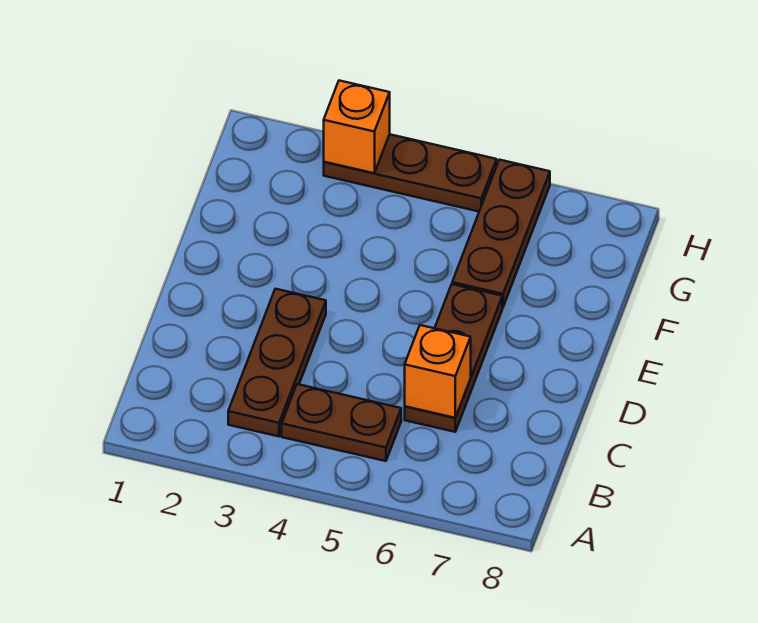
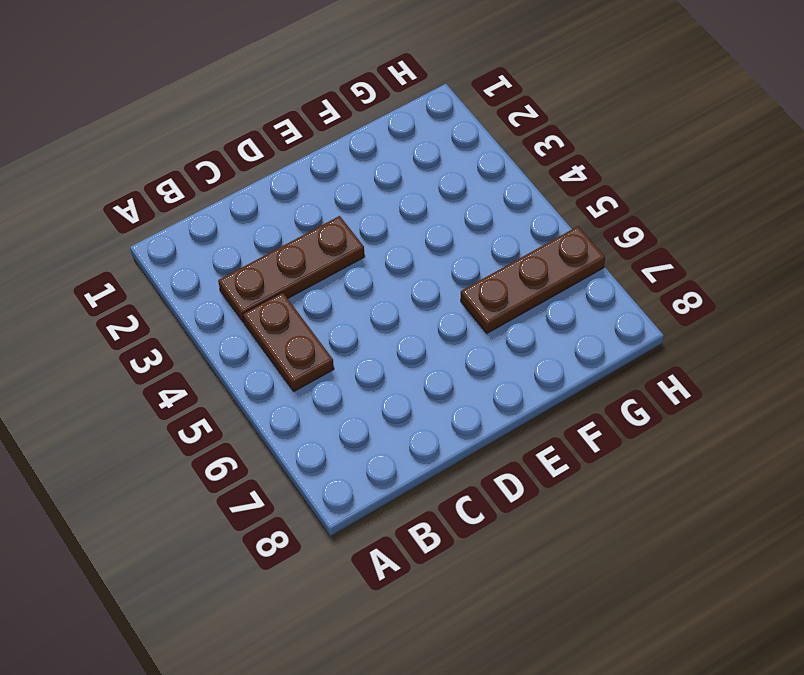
none -> brown plate C6:E6 level 1
none -> brown plate H3:H5 level 1

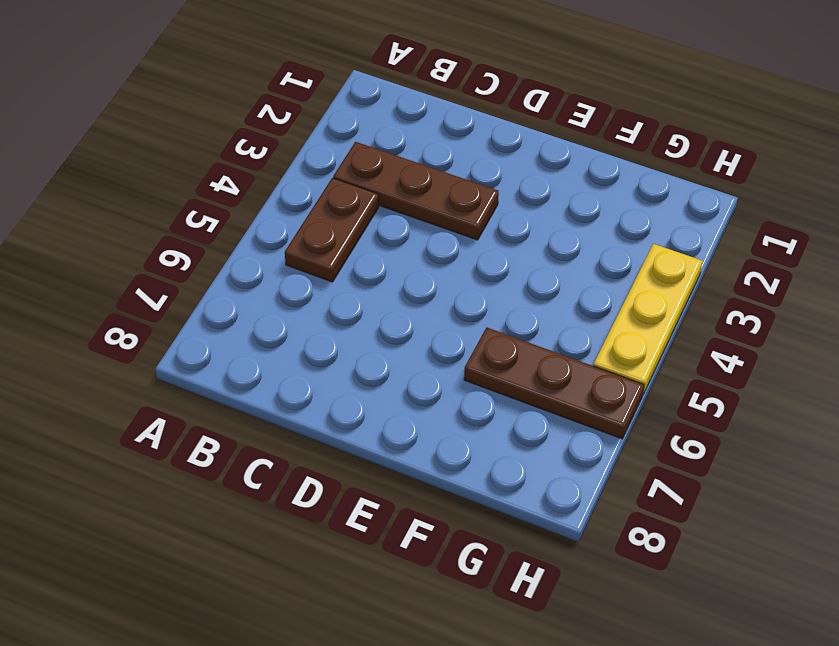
yellow plate H3:H5 level 1 -> brown plate H3:H5 level 1
none -> brown plate C6:E6 level 1
none -> orange brick C6 level 2

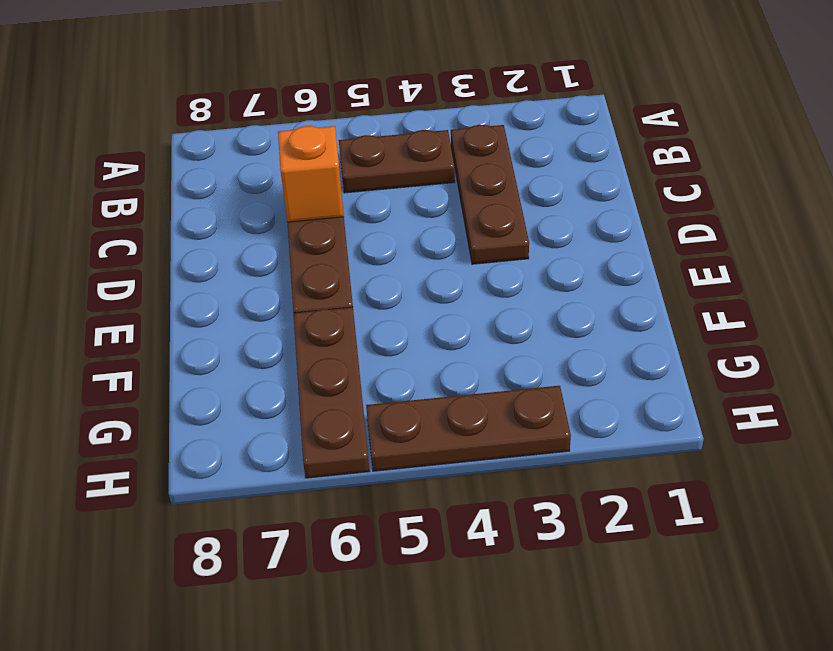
none -> orange brick H3 level 2

